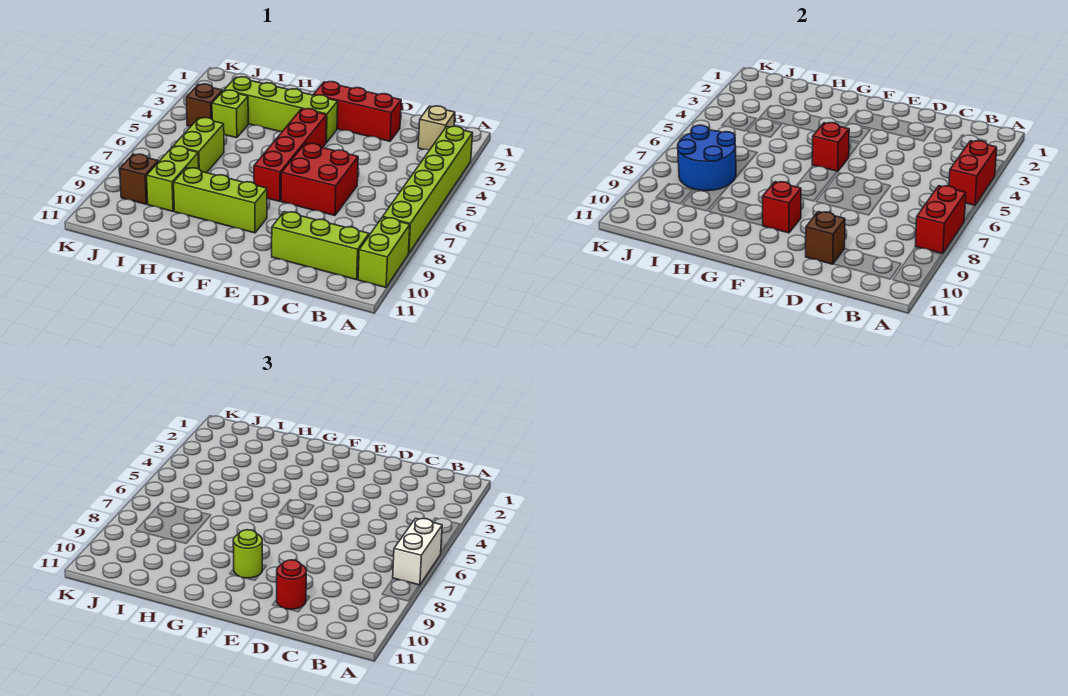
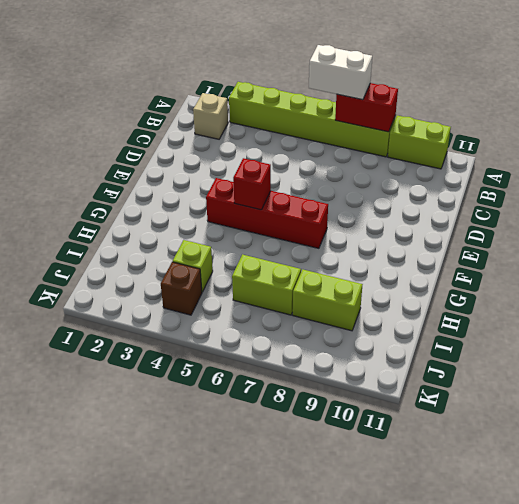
none -> lime brick B10:D10 level 1
none -> red brick D2:F2 level 1
none -> red brick D6:E7 level 1

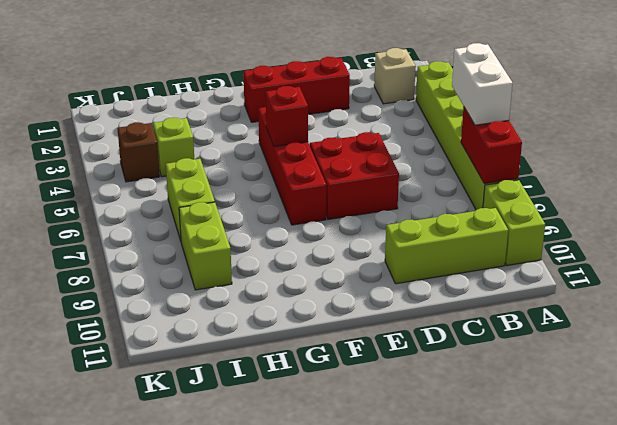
none -> lime brick F3:I3 level 1
none -> lime brick F9:H9 level 1
none -> brown brick J9 level 1

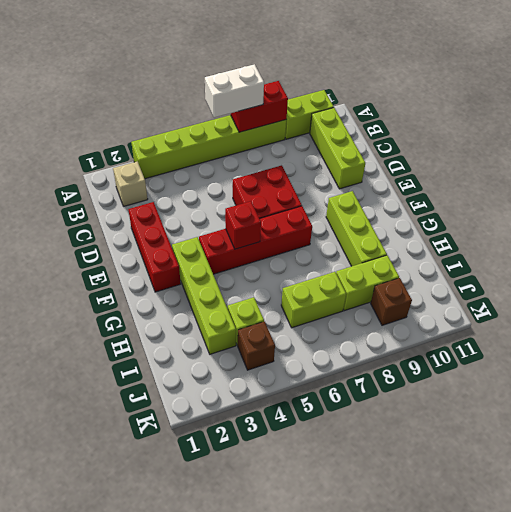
none -> red brick A4:A5 level 2
none -> brown brick D10 level 2
none -> red brick F9 level 2

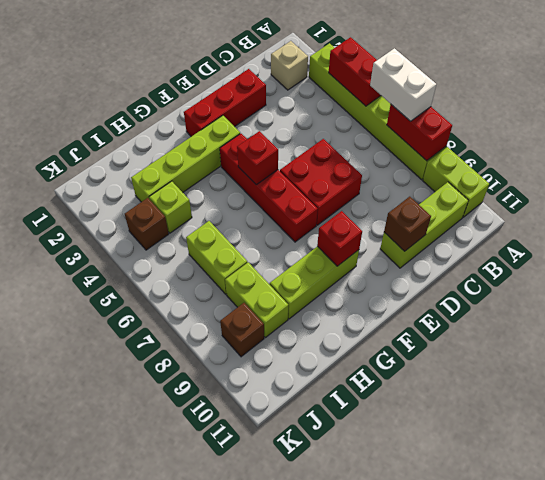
none -> blue round brick I7:J8 level 2
none -> red round brick D10 level 3
none -> lime round brick F9 level 3

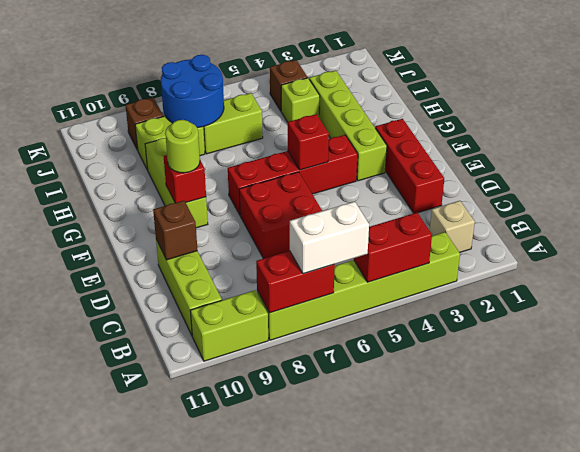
none -> red round brick D10 level 3

